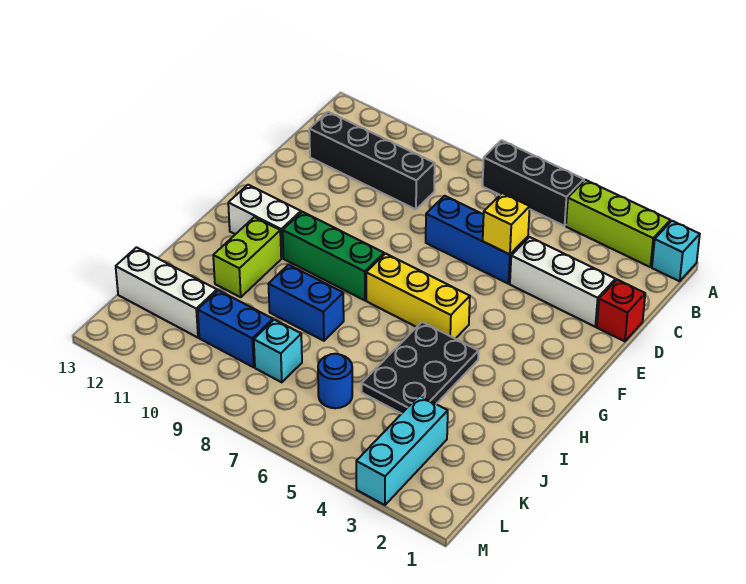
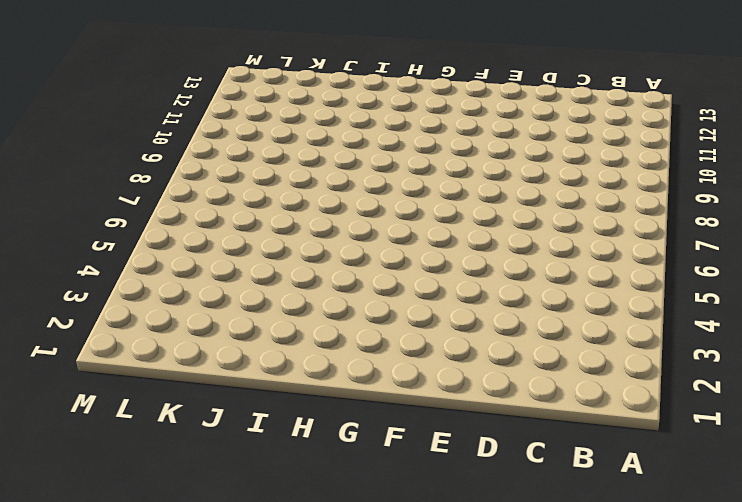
none -> cyan brick A1 level 1
none -> lime brick A2:A4 level 1
none -> black brick A5:A7 level 1

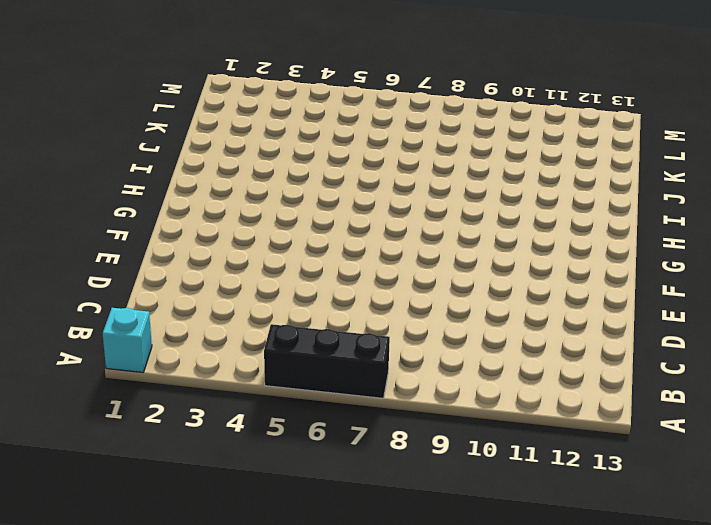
none -> lime brick A2:A4 level 1
none -> black brick C9:C12 level 1
none -> red brick D1 level 1

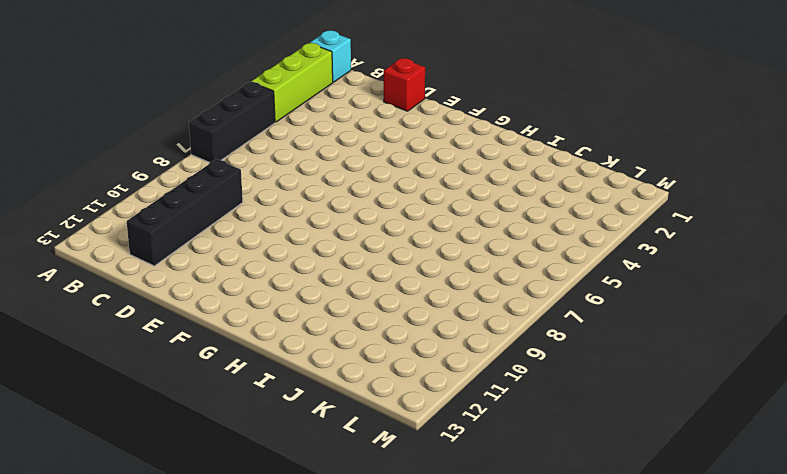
none -> white brick D2:D4 level 1
none -> blue brick D5:D7 level 1
none -> yellow brick G5:G7 level 1

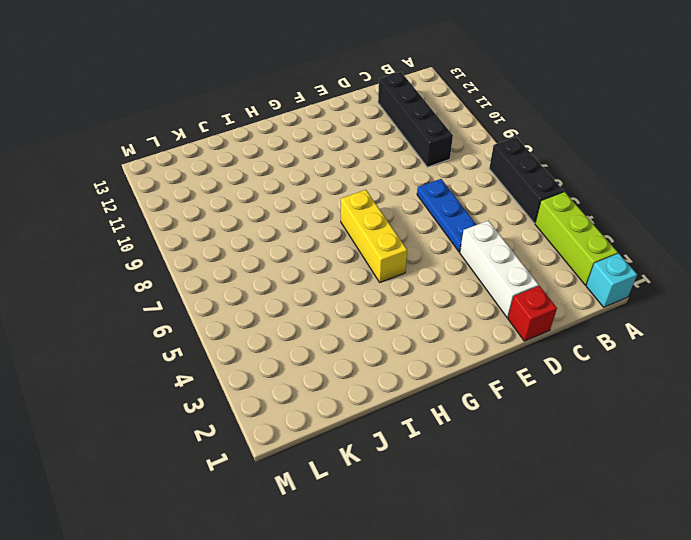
blue plate D5:D7 level 1 -> blue brick D5:D7 level 1
none -> green brick G8:G10 level 1
none -> white brick G11:G12 level 1
none -> black plate H4:J5 level 1

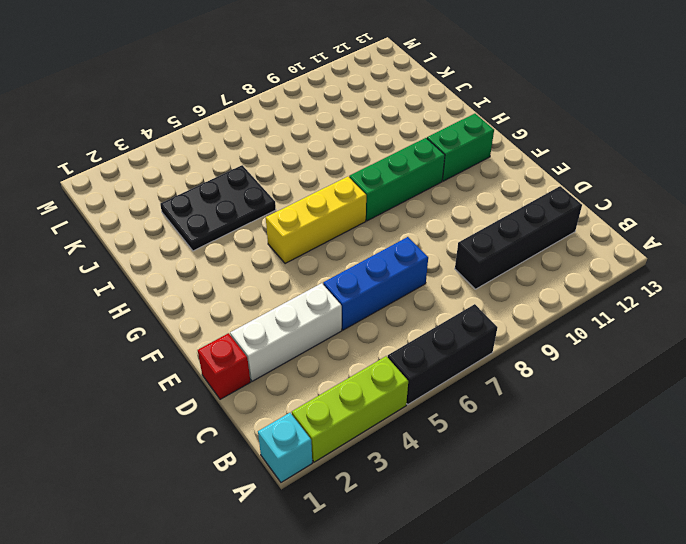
green brick G11:G12 level 1 -> white brick G11:G12 level 1
black plate I3:J5 level 1 -> black plate H4:J5 level 1
none -> lime brick H11:I11 level 1
none -> blue brick I8:I9 level 1
none -> cyan brick K3:M3 level 1

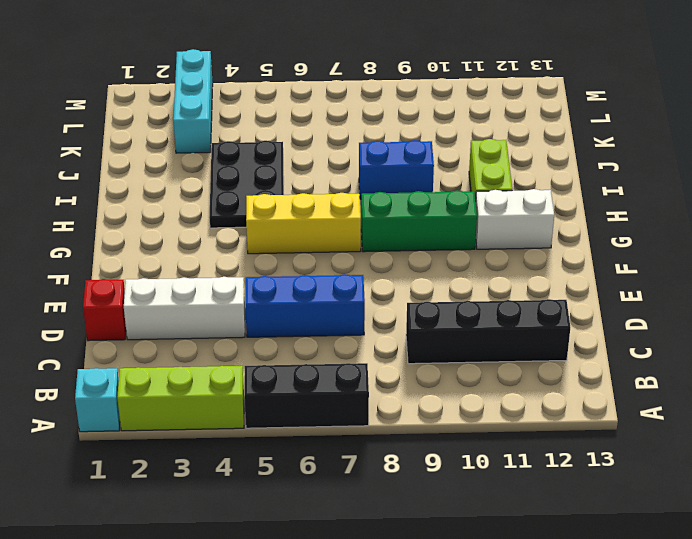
none -> blue round brick K6 level 1
none -> cyan brick K8 level 1
none -> blue brick K9:K10 level 1

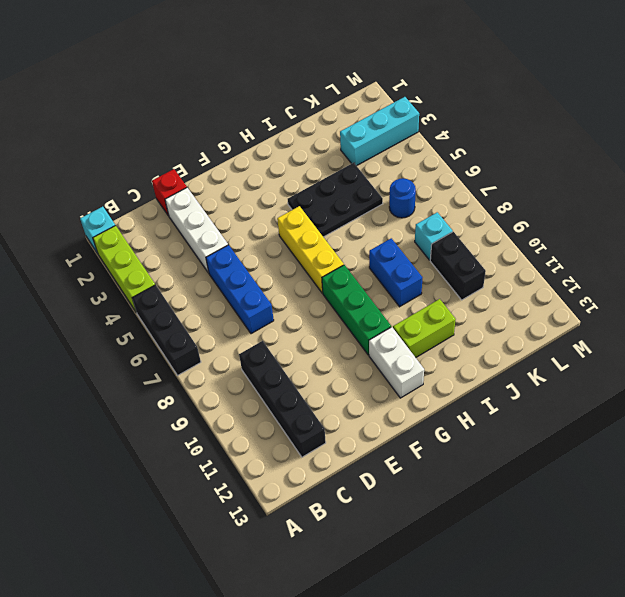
black brick K9:K10 level 1 -> blue brick K9:K10 level 1
none -> white brick K11:K13 level 1
none -> yellow brick D5 level 2

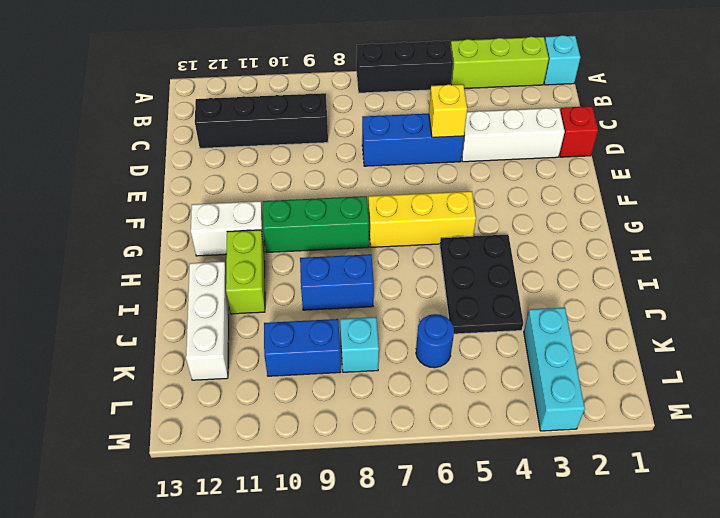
white brick I12:K12 level 1 -> white brick K11:K13 level 1

